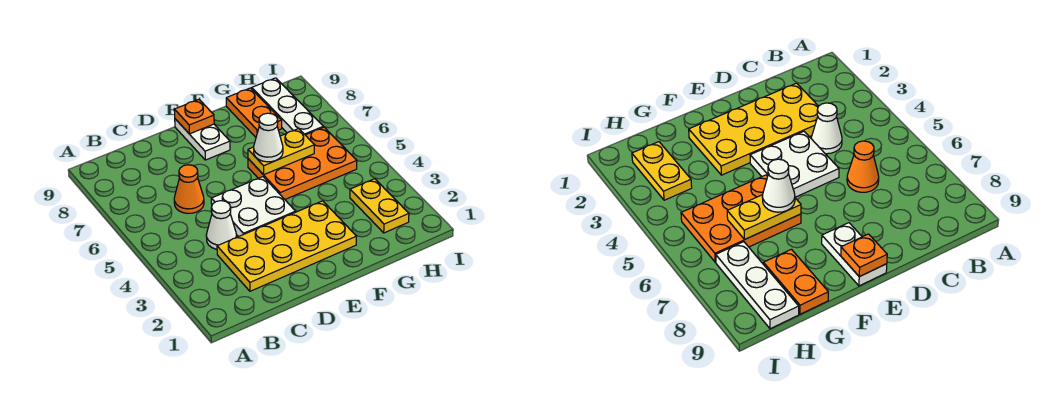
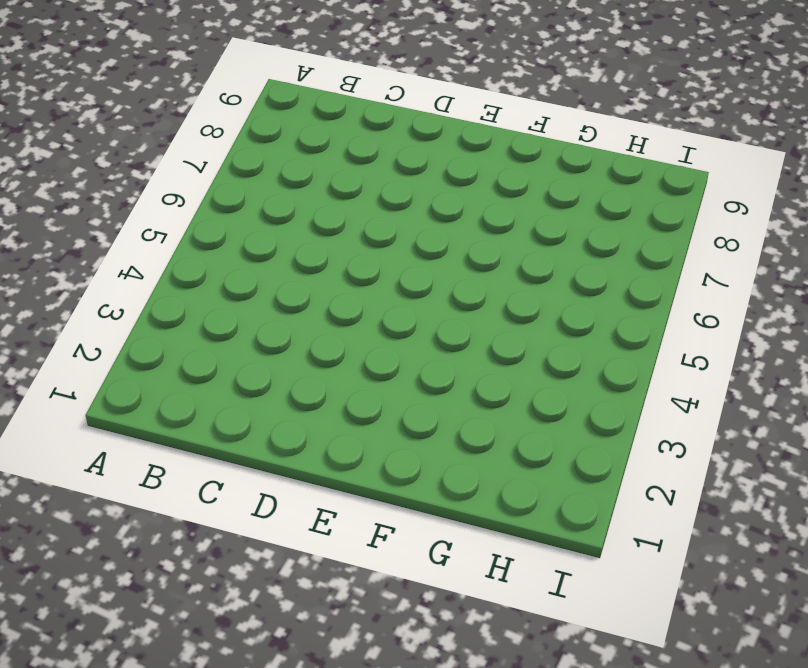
none -> yellow plate C2:F3 level 1
none -> white cone C4 level 1
none -> orange cone C6 level 1

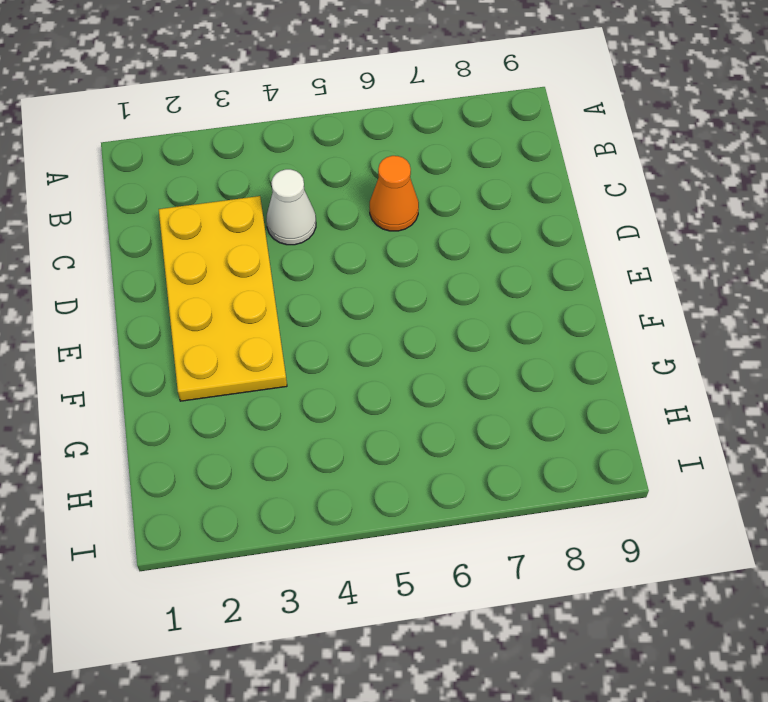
none -> white plate D4:E5 level 1
none -> white plate E8:E9 level 1
none -> orange plate F5:H6 level 1

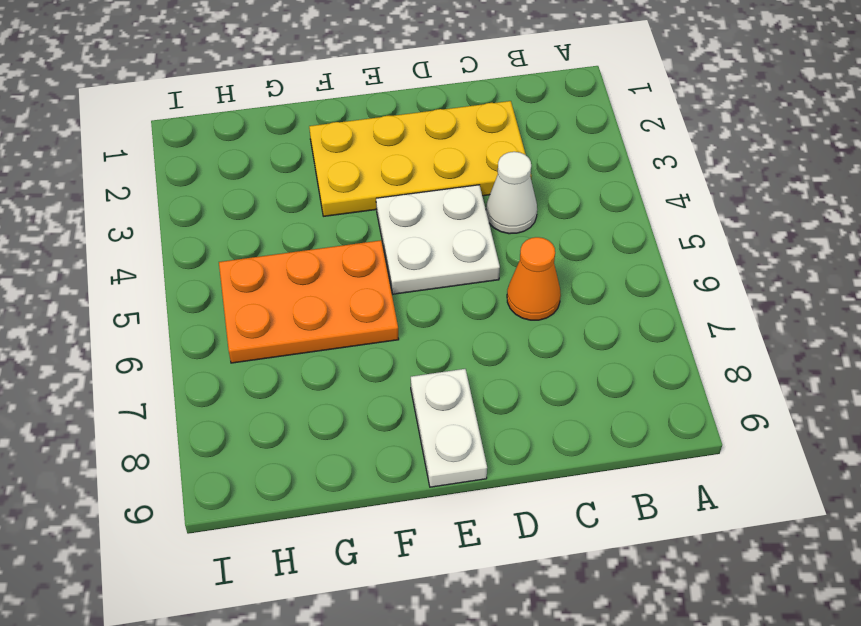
none -> orange plate G8:G9 level 1
none -> yellow plate H2:H3 level 1
none -> white plate H7:H9 level 1

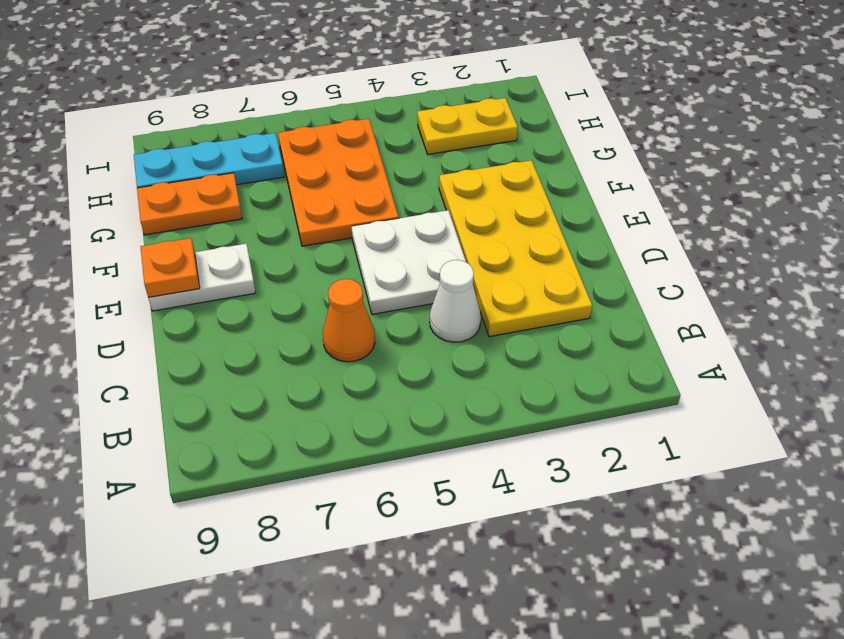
cyan plate H7:H9 level 1 -> white plate H7:H9 level 1
none -> yellow plate F6:G6 level 2
none -> white cone F6 level 3

